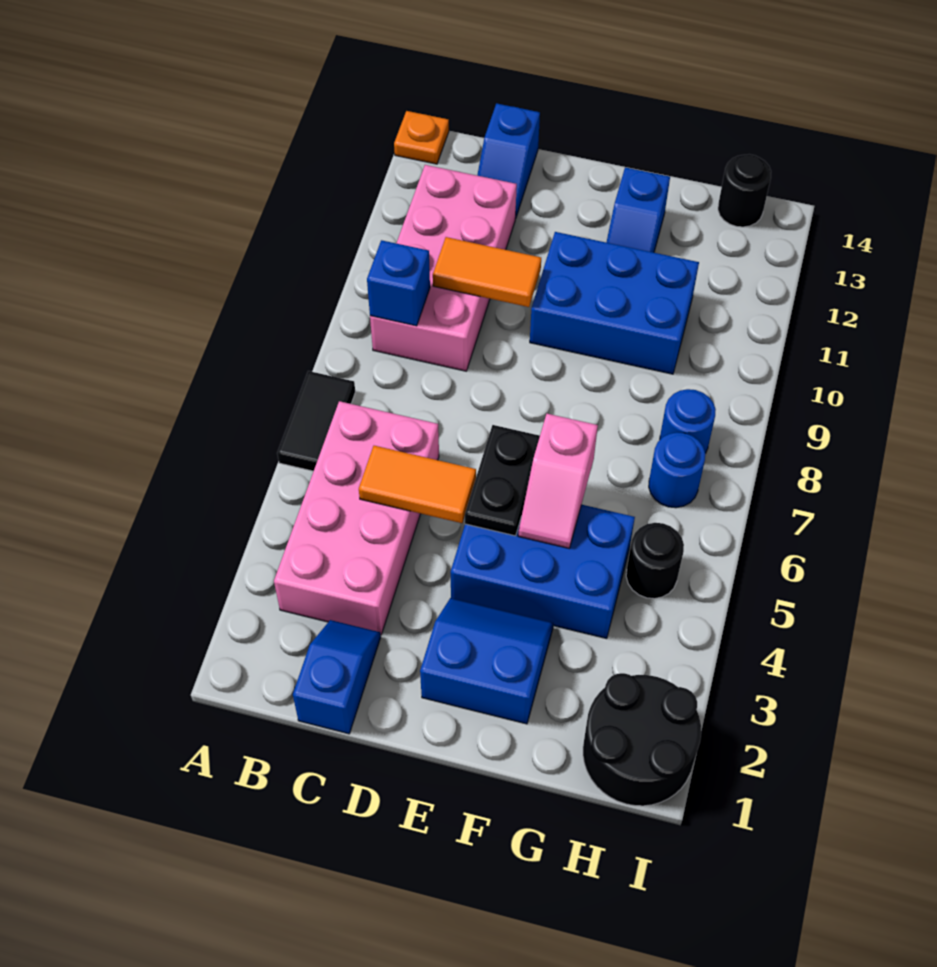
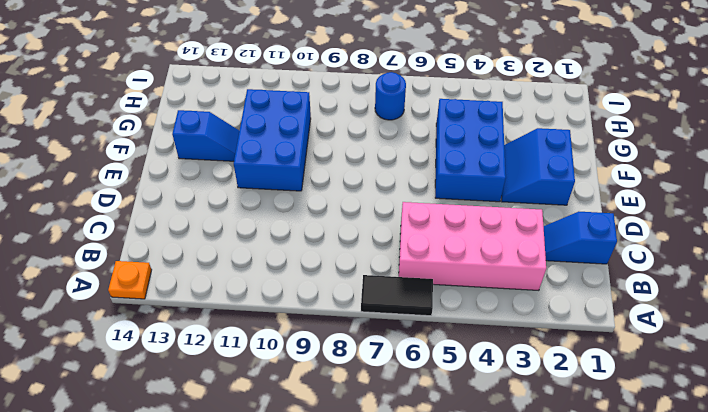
none -> pink brick B9:C12 level 1
none -> blue slope C13:C14 level 1 top 14
none -> black round brick H1:I2 level 1

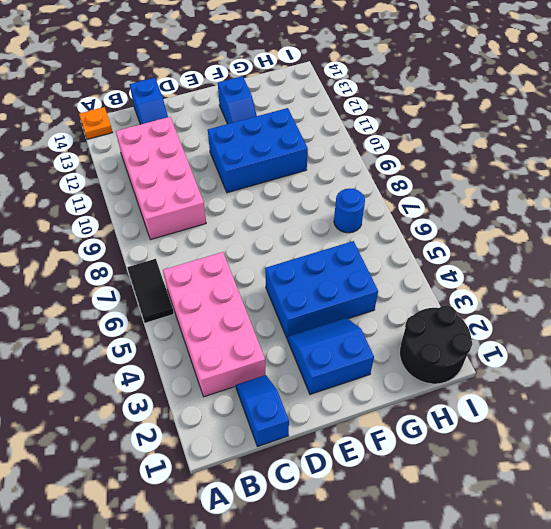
none -> black round brick H5 level 1
none -> blue round brick H8 level 1
none -> black round brick H14 level 1

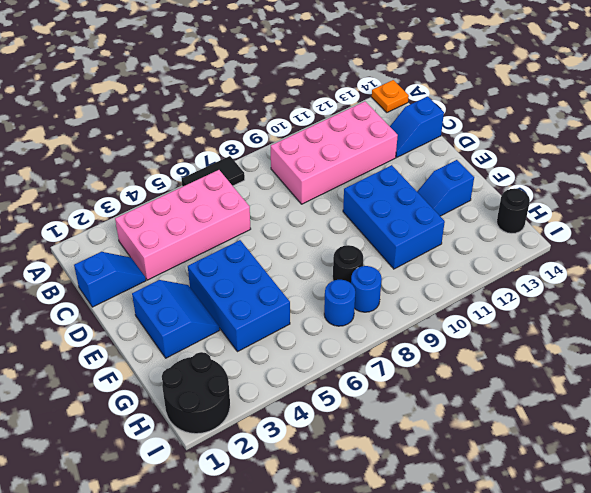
black round brick G8 level 1 -> black round brick H5 level 1
none -> blue brick B9 level 2
none -> orange tile C5:D5 level 2
none -> orange tile C10:D10 level 2

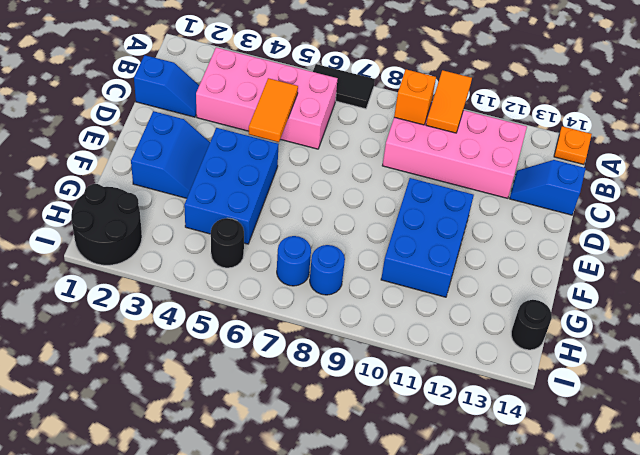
orange tile A10:B10 level 2 -> orange tile C10:D10 level 2
orange brick B9 level 2 -> blue brick B9 level 2
none -> blue slope F12:F13 level 1 top 13
none -> black plate E5:E6 level 2
none -> pink slope F5:F6 level 2 top 6

